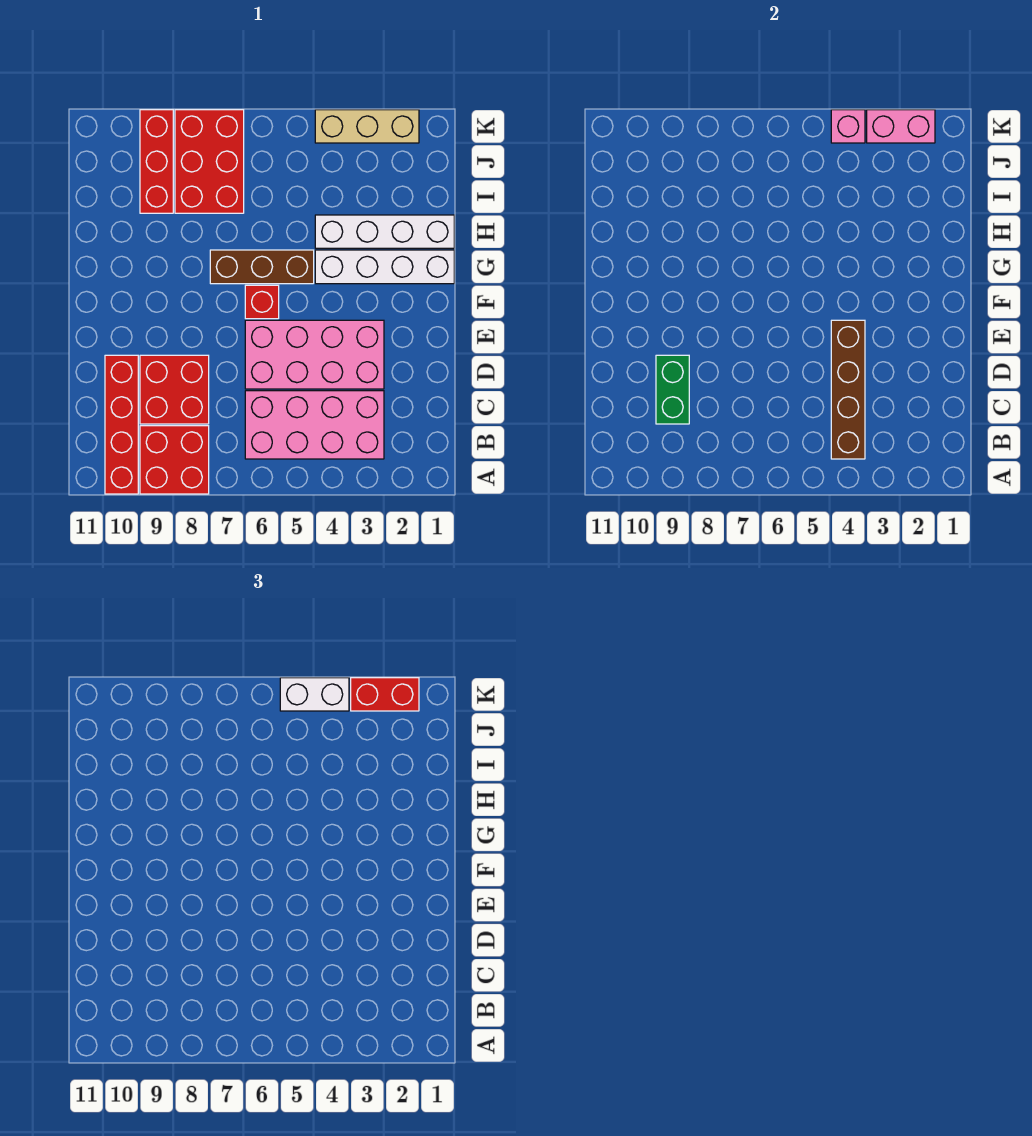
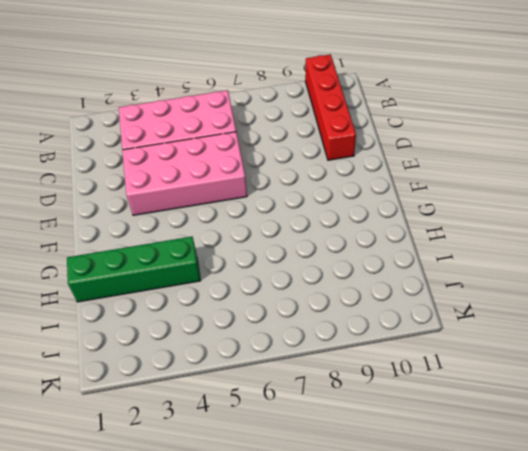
green brick H1:H4 level 1 -> white brick H1:H4 level 1
none -> red brick A8:B9 level 1
none -> red brick C8:D9 level 1
none -> red brick F6 level 1

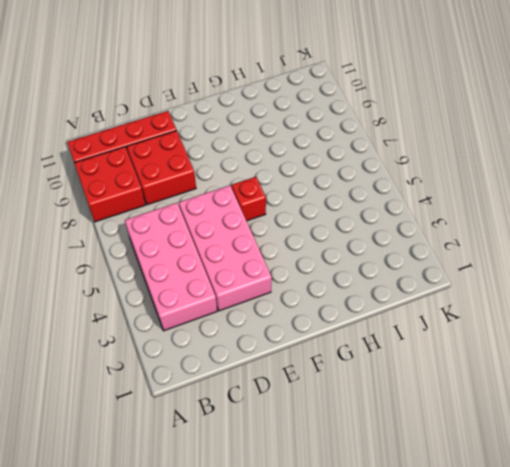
none -> white brick G1:G4 level 1
none -> brown brick G5:G7 level 1
none -> white brick H1:H4 level 1

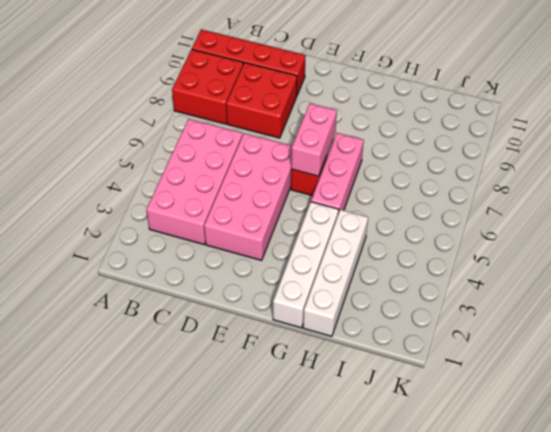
pink brick F6:F7 level 2 -> pink brick K2:K3 level 2
pink brick G5:G7 level 1 -> brown brick G5:G7 level 1
none -> red brick I7:K8 level 1
none -> red brick I9:K9 level 1
none -> tan brick K2:K4 level 1

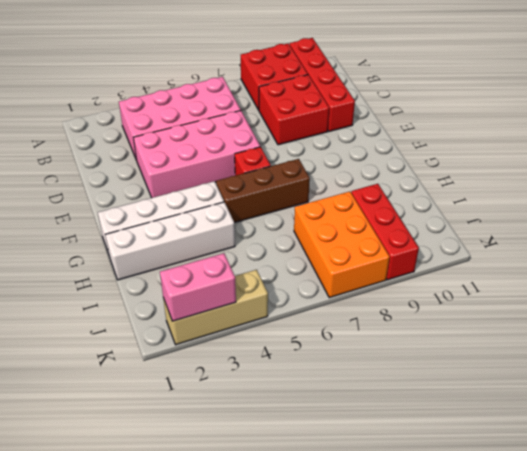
orange brick I7:K8 level 1 -> red brick I7:K8 level 1
none -> brown brick B4:E4 level 2
none -> green brick C9:D9 level 2
none -> pink brick K4 level 2

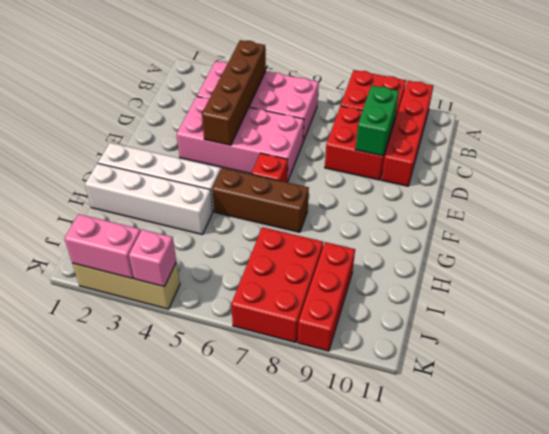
none -> red brick K2:K3 level 3
none -> white brick K4:K5 level 3

